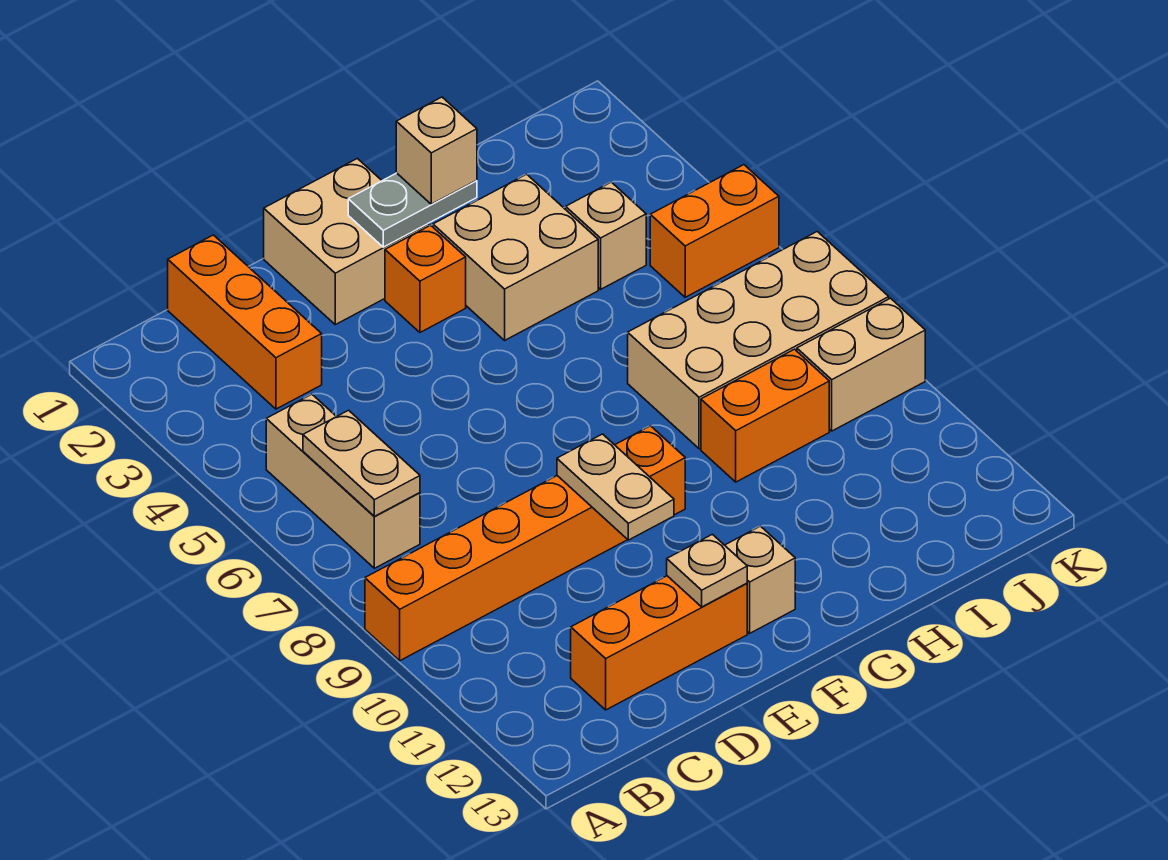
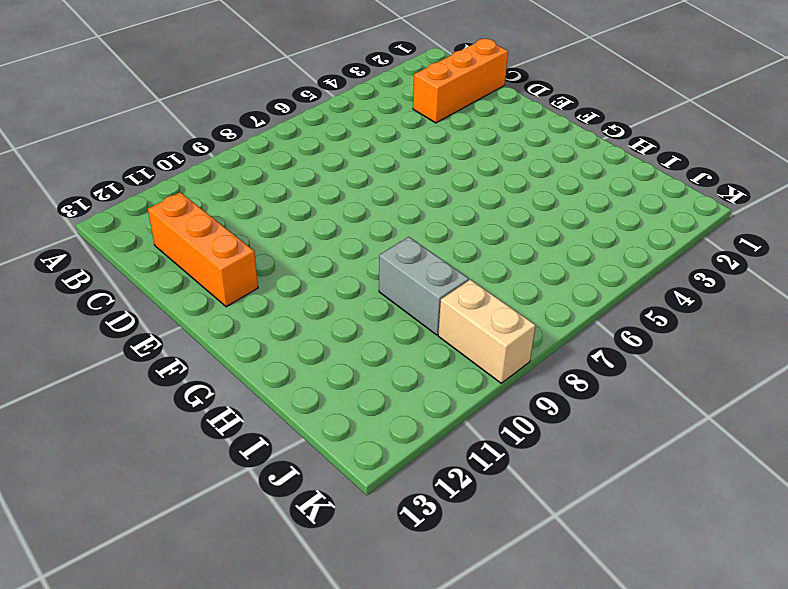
grey brick H9:I9 level 1 -> orange brick H9:I9 level 1
none -> orange brick A9:F9 level 1
none -> tan brick B5:B7 level 1
none -> tan brick E1:F2 level 1

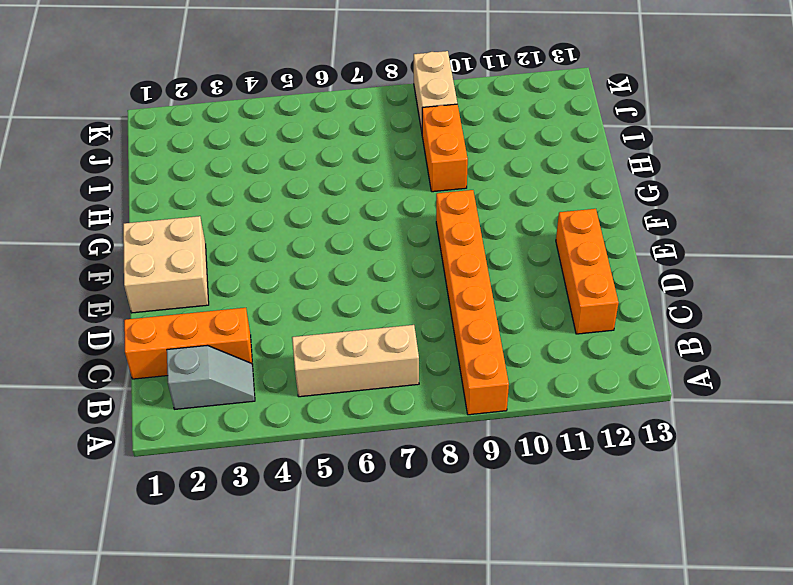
grey slope B2:B3 level 1 top 2 -> none
none -> orange brick F3 level 1
none -> tan brick F12 level 1
none -> tan brick G3:H4 level 1

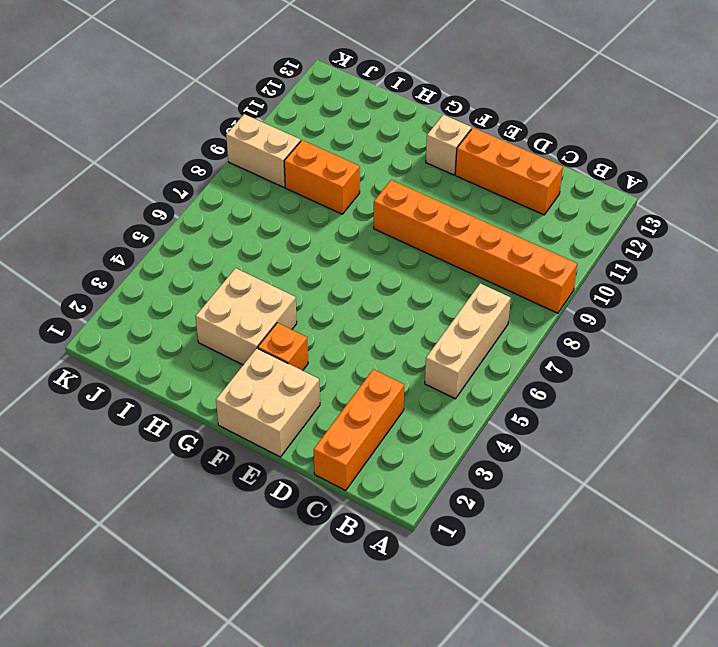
none -> tan brick H7:K8 level 1
none -> tan brick I4 level 1
none -> orange brick J5:K5 level 1

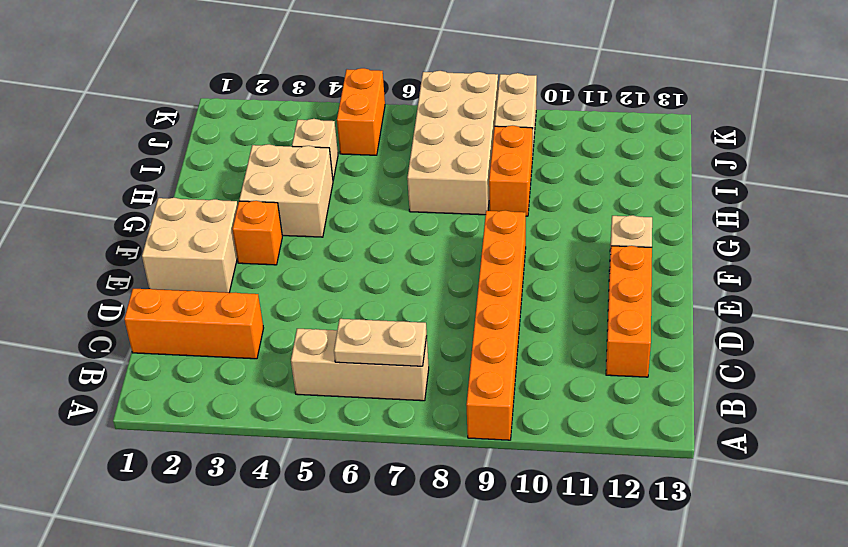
none -> tan plate E9:E10 level 2
none -> tan plate E12 level 2
none -> grey plate F2:G2 level 2

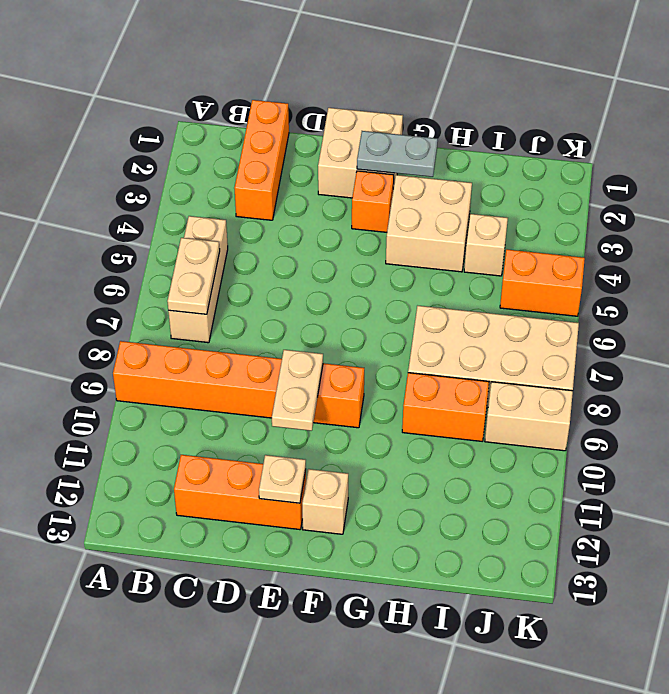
none -> tan brick G2 level 3

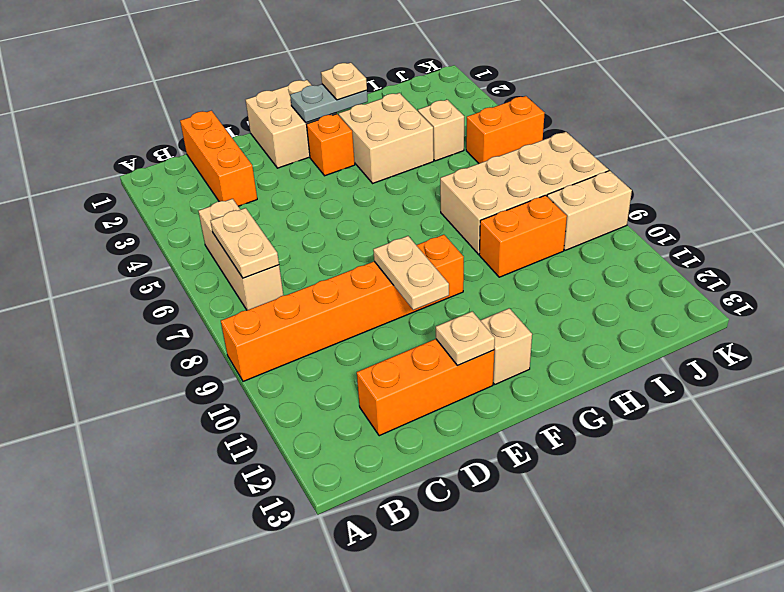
tan plate G2 level 3 -> tan brick G2 level 3

